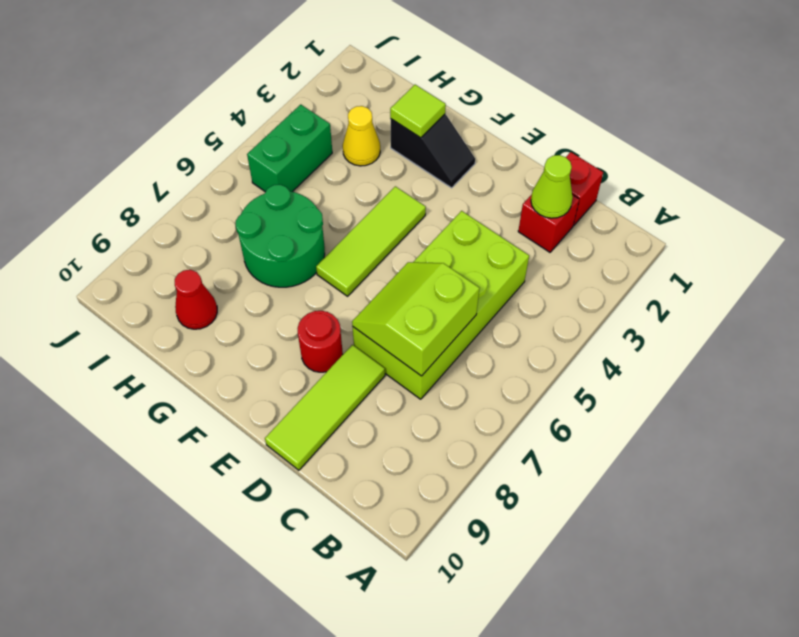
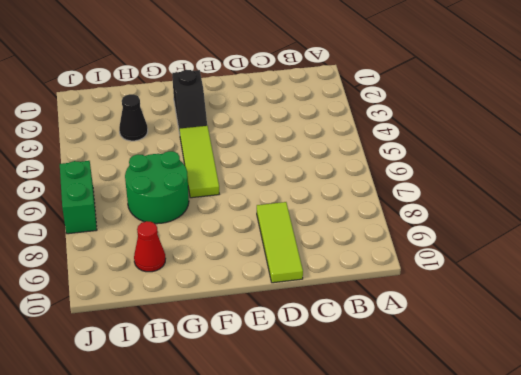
black slope F2:F3 level 1 top 2 -> black slope F2:G2 level 1 top G
black cone H3 level 1 -> yellow cone H3 level 1
green brick J6:J7 level 1 -> green brick I4:I5 level 1
none -> red brick C1 level 1
none -> red brick C2 level 1
none -> lime brick C4:D7 level 1

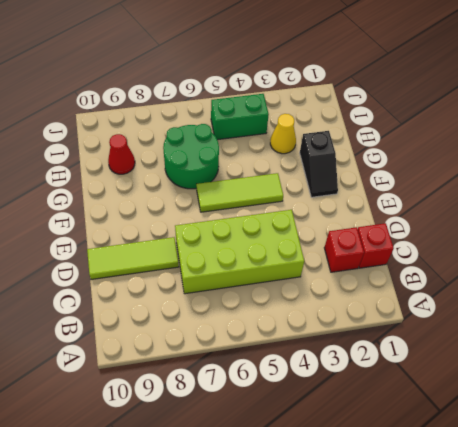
none -> red round brick E8 level 1
none -> lime cone C2 level 2
none -> lime slope C6:D7 level 2 top C

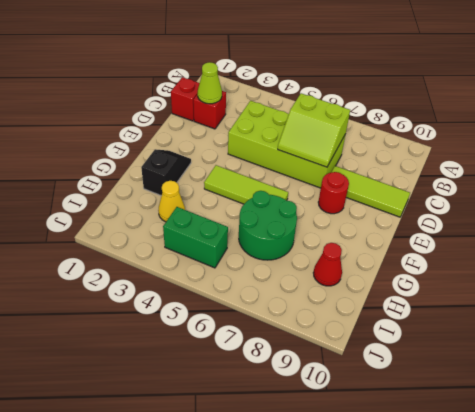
none -> lime tile G2 level 2

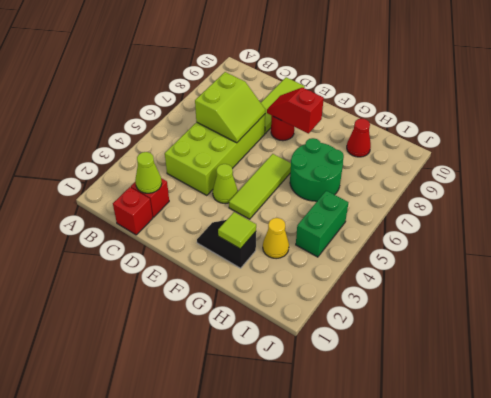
lime cone E4 level 1 -> none
red slope E8:F8 level 2 top F -> none

